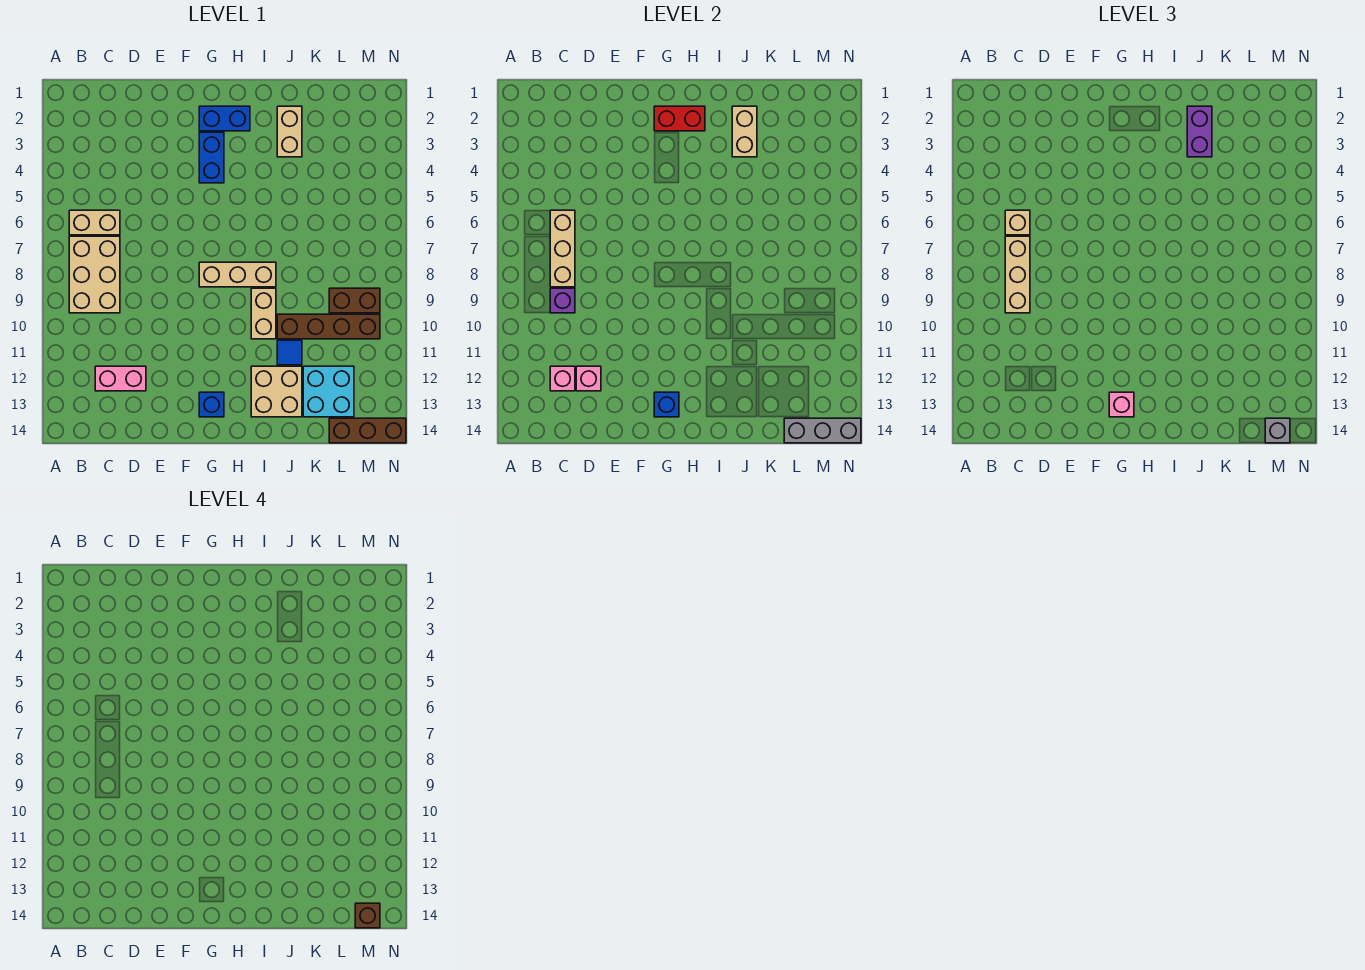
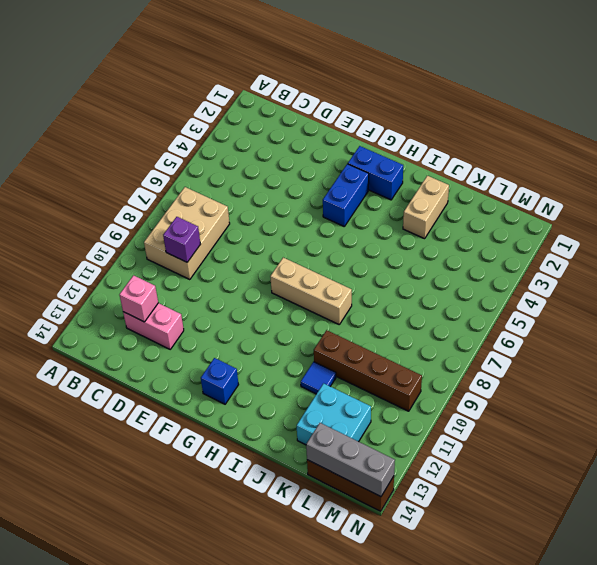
none -> tan brick B6:C6 level 1
none -> tan brick I9:I10 level 1
none -> tan brick I12:J13 level 1

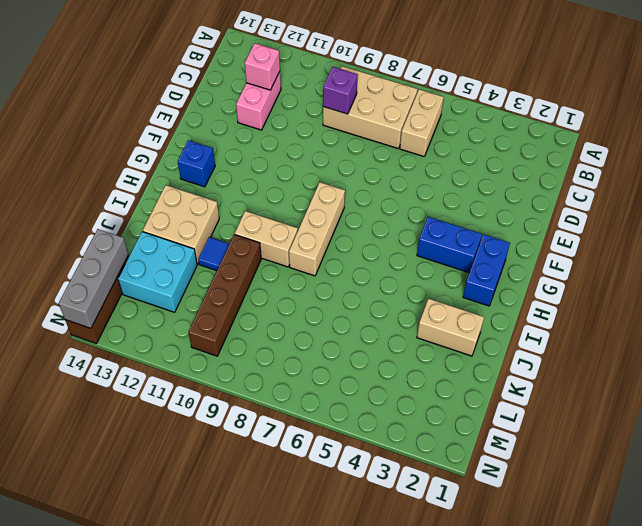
none -> brown brick L9:M9 level 1
none -> tan brick C6:C8 level 2
none -> pink brick D12 level 2

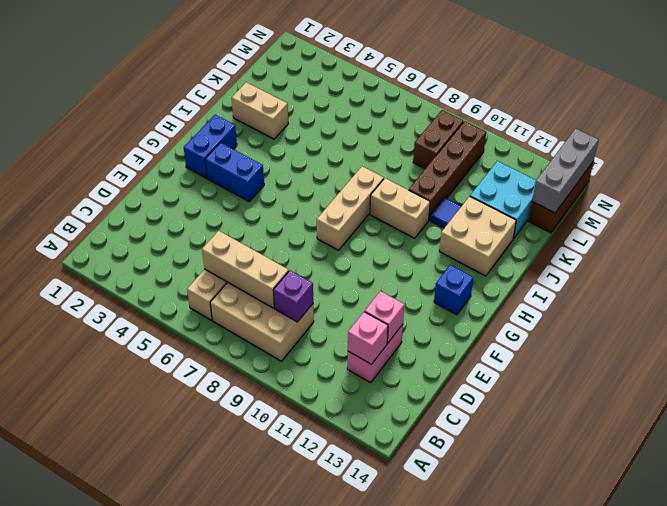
none -> red brick G2:H2 level 2
none -> blue brick G13 level 2
none -> tan brick J2:J3 level 2

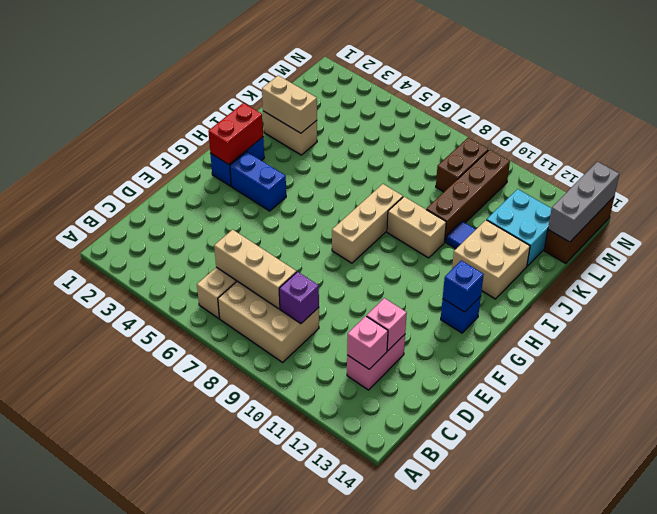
none -> tan brick C6 level 3
none -> tan brick C7:C9 level 3
none -> pink brick G13 level 3

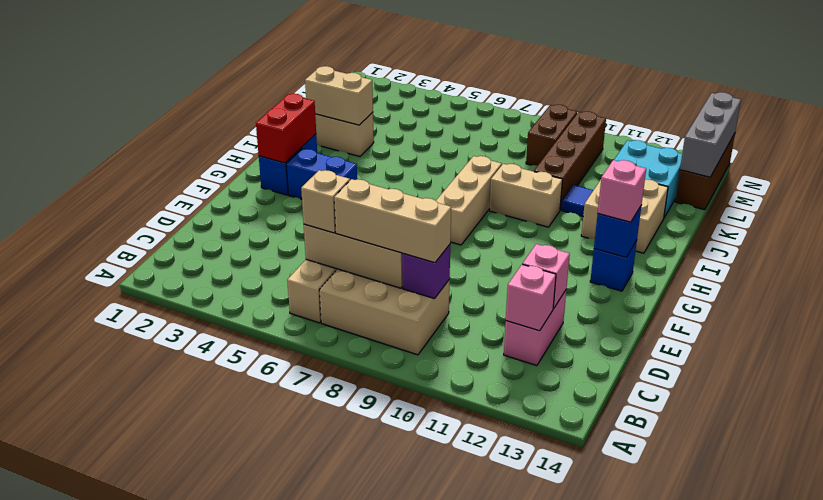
none -> purple brick J2:J3 level 3
none -> grey brick M14 level 3
none -> brown brick M14 level 4

